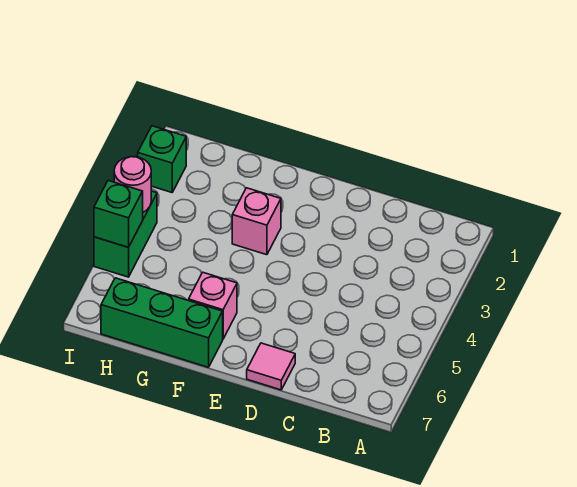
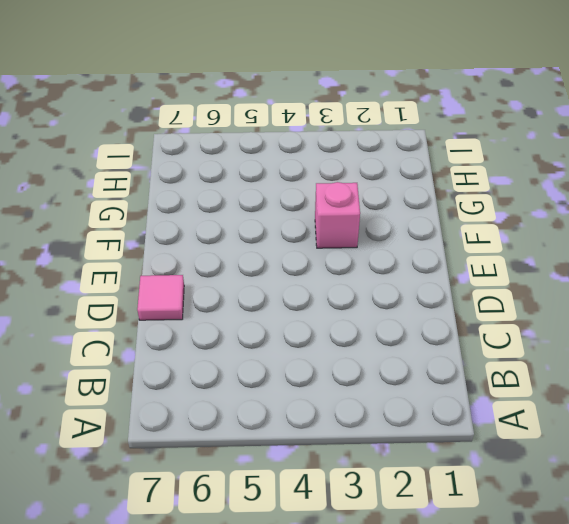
none -> pink brick F6 level 1
none -> green brick F7:H7 level 1

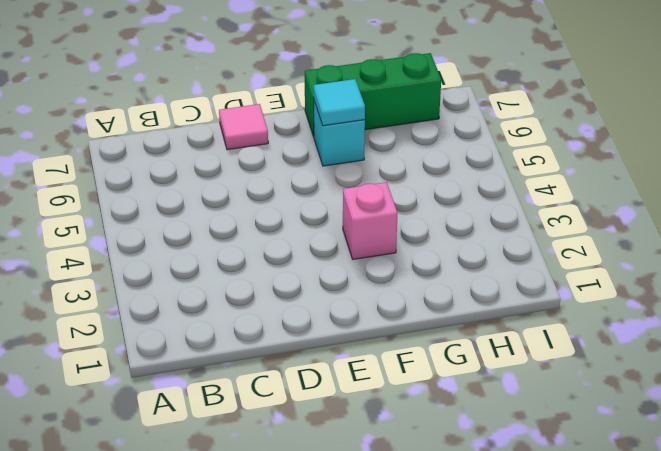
cyan brick F6 level 1 -> pink brick F6 level 1
cyan tile F6 level 2 -> none
none -> green brick I2 level 1
none -> green brick I4:I5 level 1

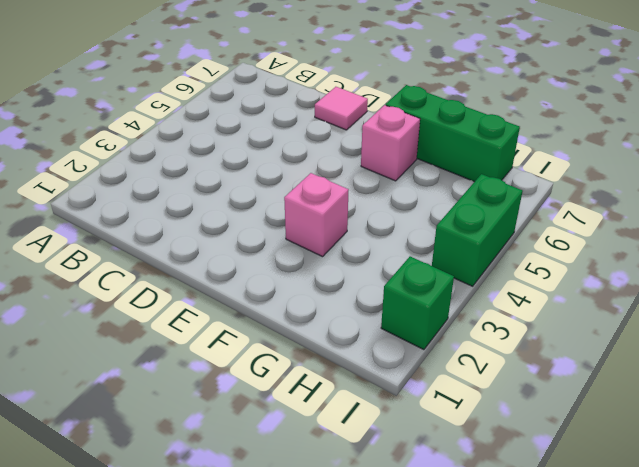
none -> pink round brick I4 level 2
none -> green brick I5 level 2

